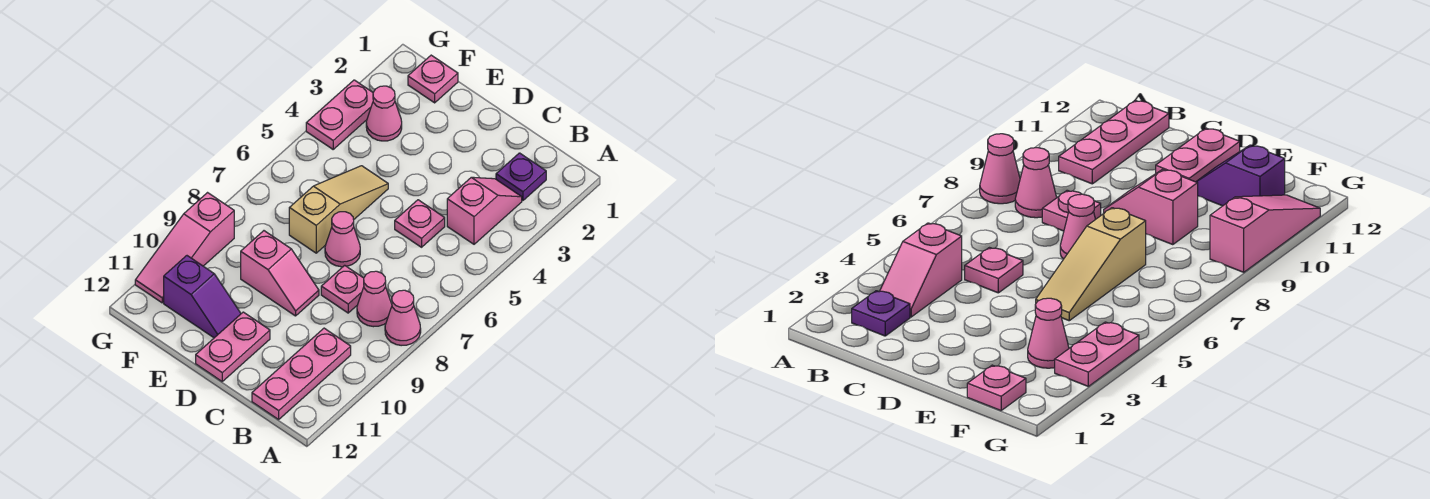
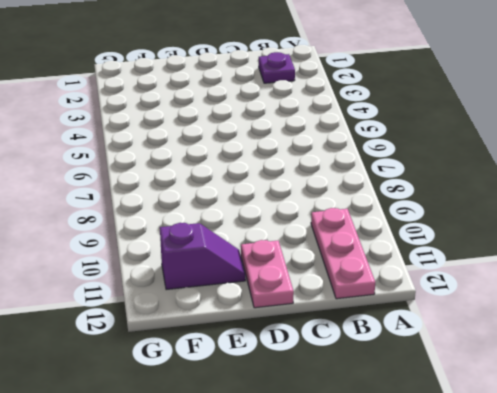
none -> pink cone A8 level 1
none -> pink slope B3:B4 level 1 top 4
none -> pink cone B8 level 1

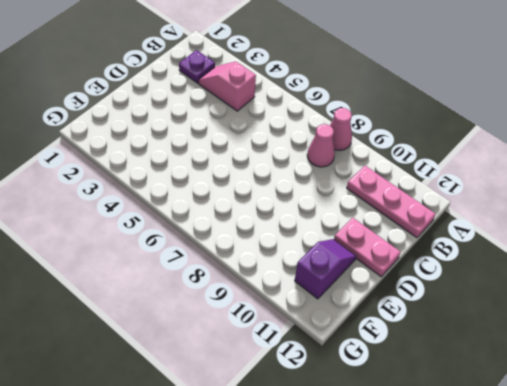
none -> pink plate C5 level 1
none -> pink plate C8 level 1
none -> pink cone D7 level 1

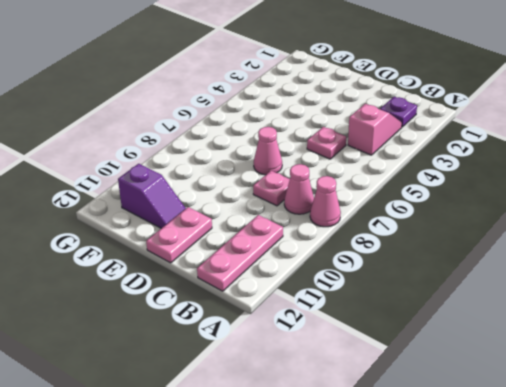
none -> pink slope D9:E9 level 1 top E
none -> tan slope E5:E7 level 1 top 7
none -> pink plate F1 level 1

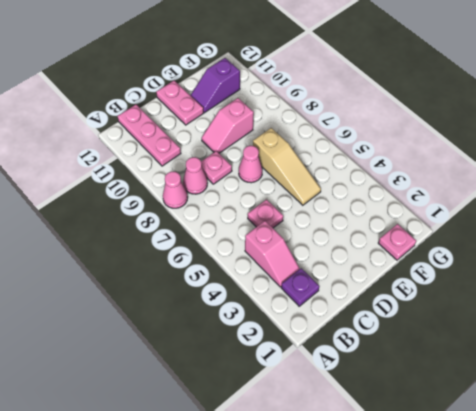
none -> pink cone F3 level 1
none -> pink plate G3:G4 level 1
none -> pink slope G9:G11 level 1 top 9

